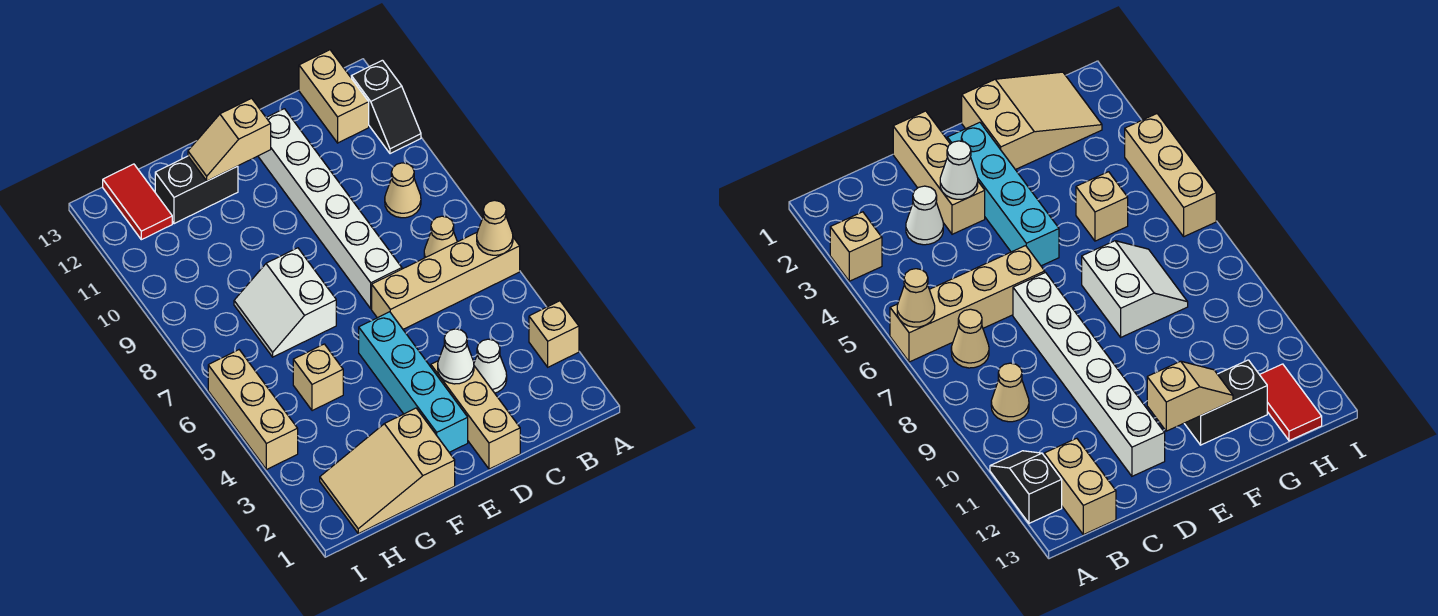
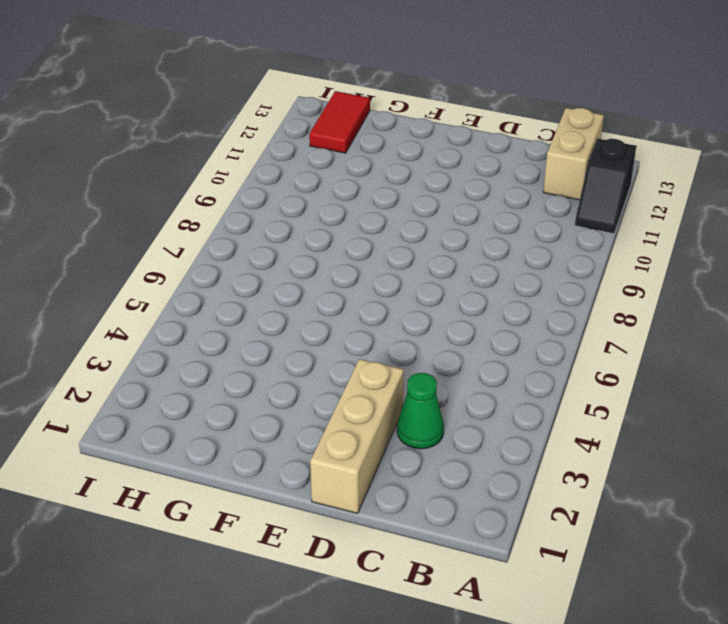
green cone C3 level 1 -> white cone C3 level 1
none -> tan brick A3 level 1
none -> tan brick A6:D6 level 1
none -> tan cone B7 level 1

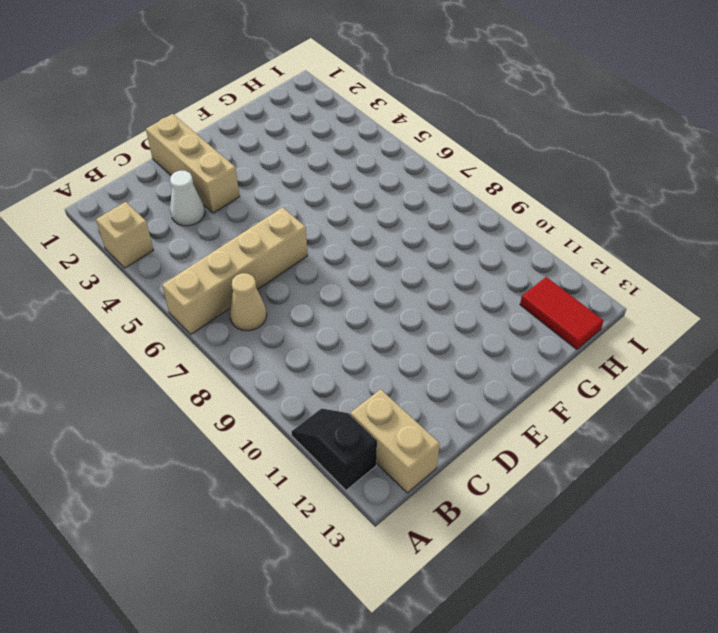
none -> tan cone B9 level 1
none -> white brick D7:D12 level 1
none -> cyan brick E2:E5 level 1

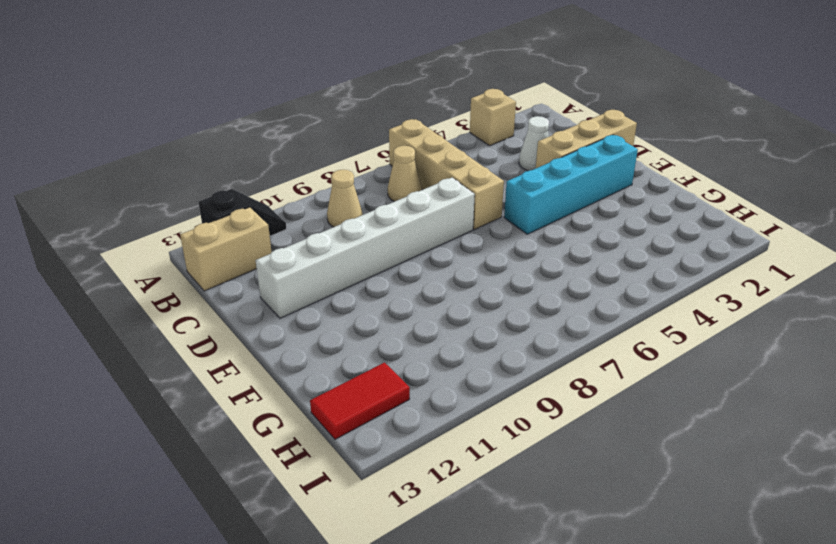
none -> tan slope F1:H2 level 1 top F
none -> white slope F7:G8 level 1 top F
none -> black brick F12:G12 level 1

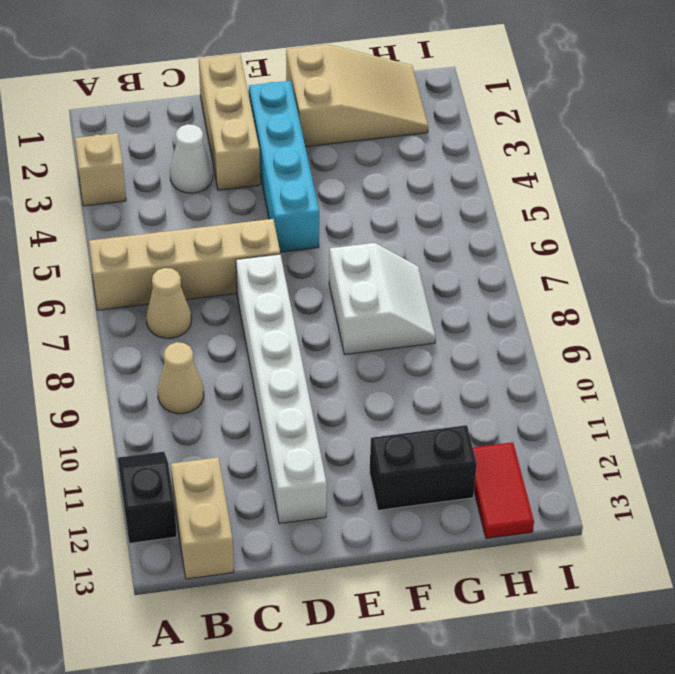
none -> tan brick G5 level 1
none -> tan brick I4:I6 level 1
none -> tan cone A6 level 2

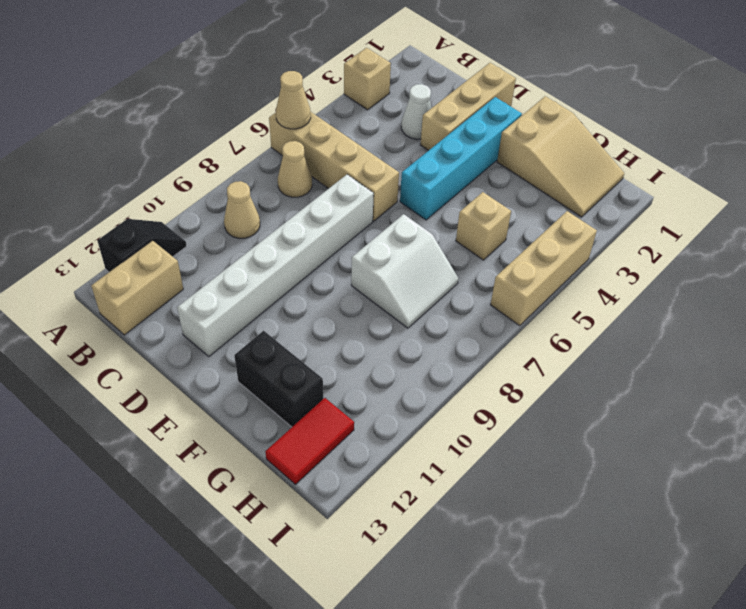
none -> white cone D3 level 2
none -> tan slope E12:F12 level 2 top E

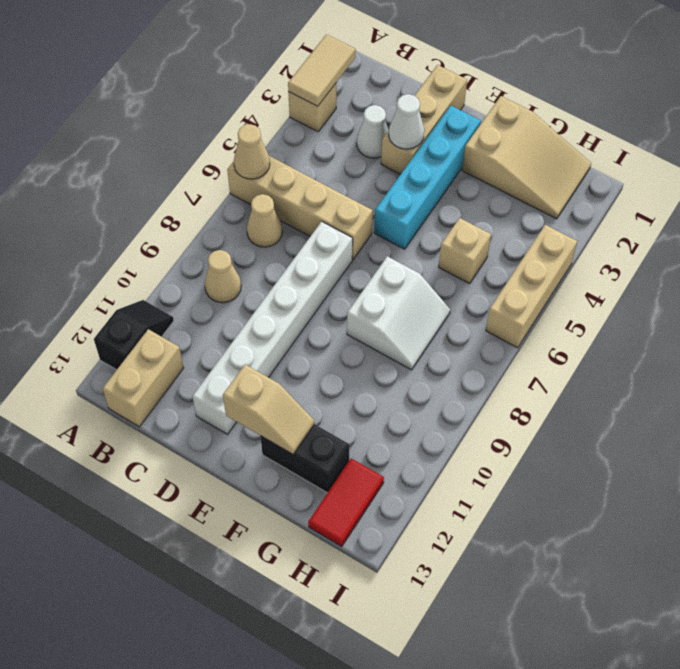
tan tile A2:A3 level 2 -> none

